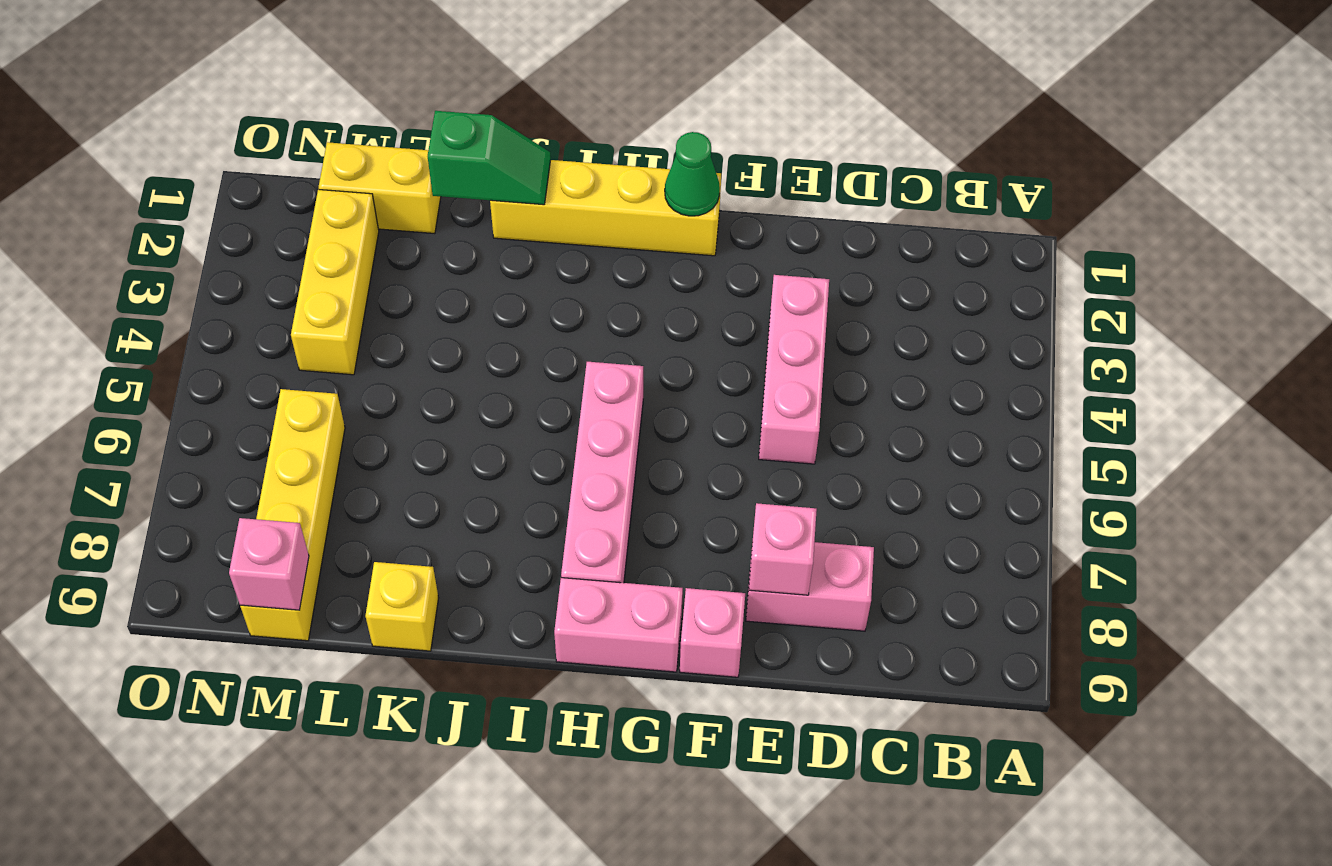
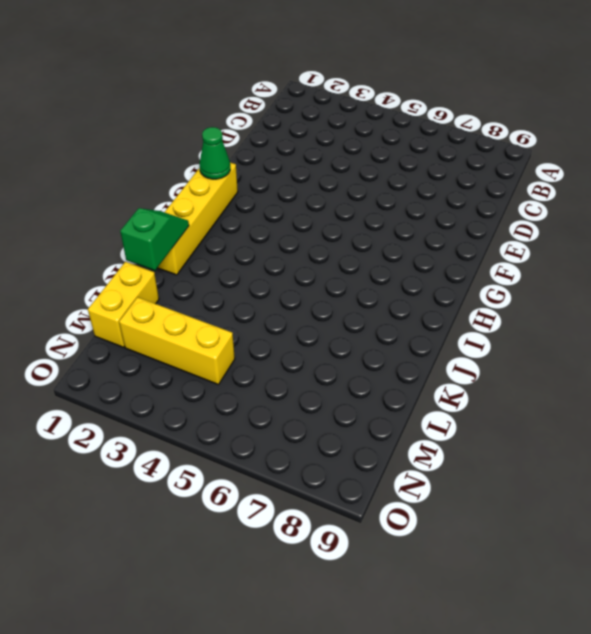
none -> pink brick D8:E8 level 1
none -> pink brick E3:E5 level 1
none -> pink brick F9 level 1

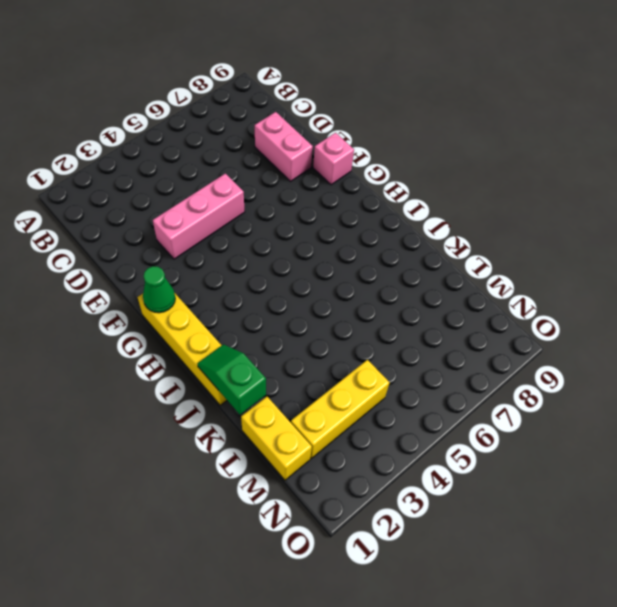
none -> pink brick G9:H9 level 1
none -> pink brick H5:H8 level 1
none -> yellow brick K9 level 1

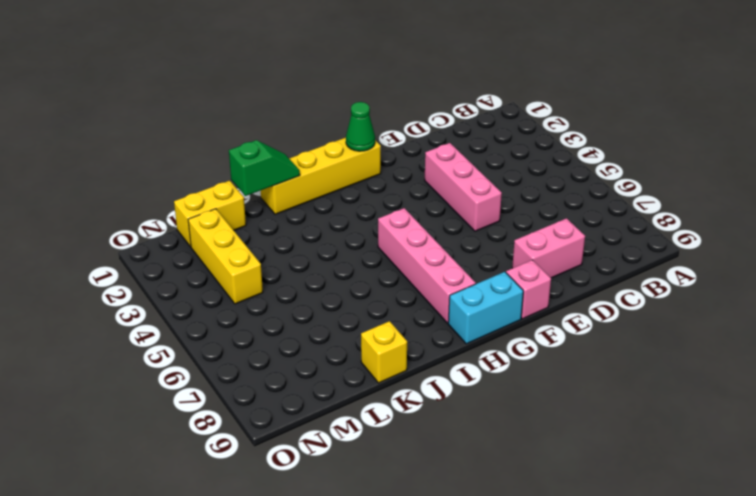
cyan brick G9:H9 level 1 -> pink brick G9:H9 level 1
none -> yellow brick M6:M9 level 1
none -> pink brick E8 level 2
none -> pink brick M9 level 2

